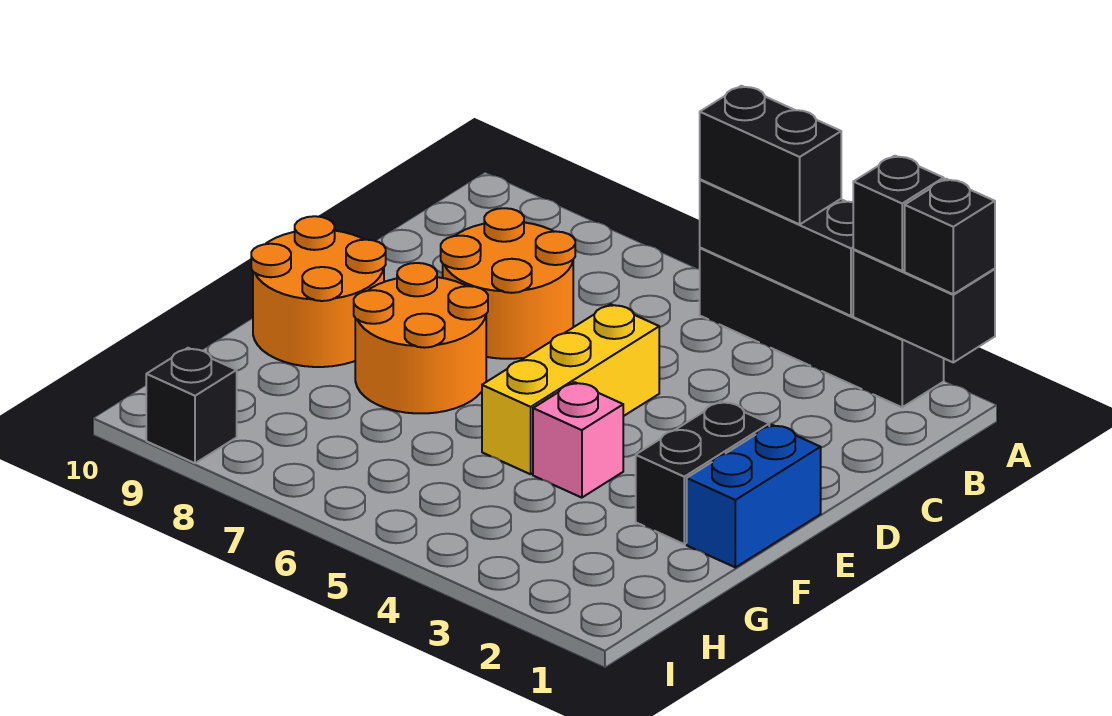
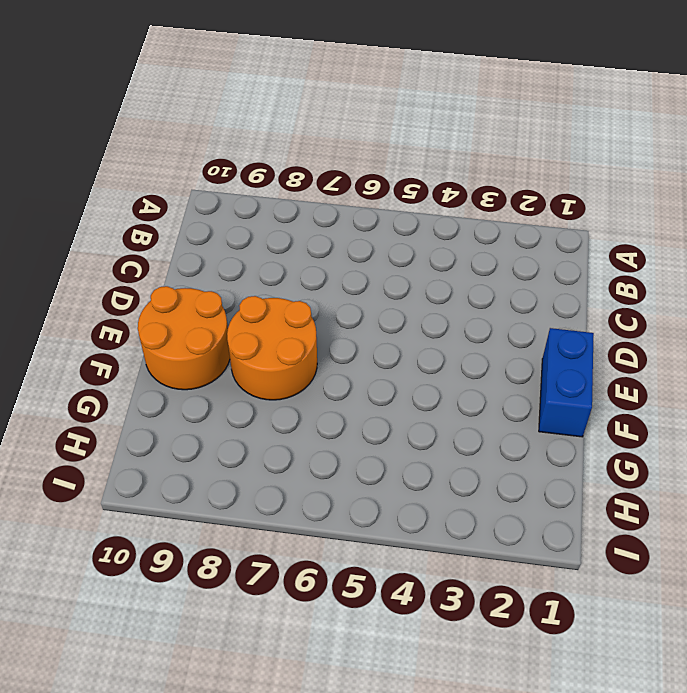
none -> black brick A2:A5 level 1
none -> orange round brick C7:D8 level 1
none -> yellow brick D5:F5 level 1

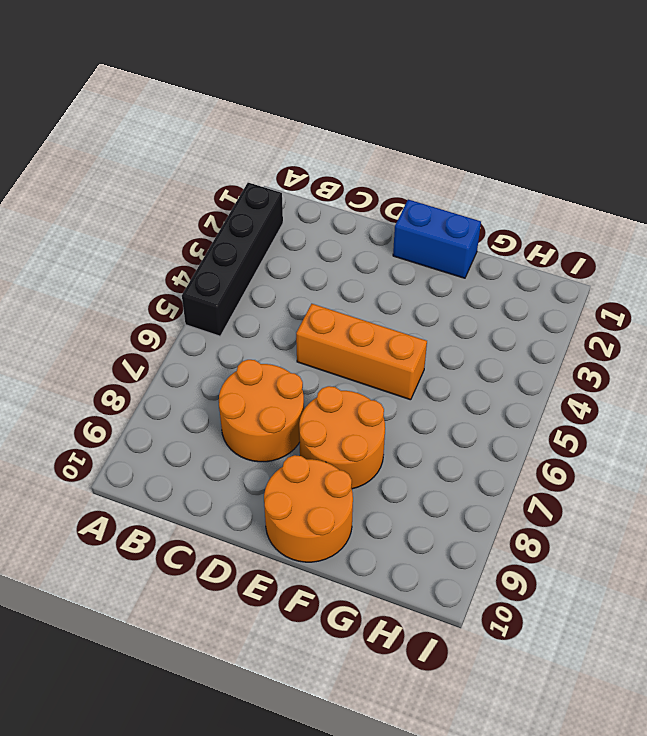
orange brick D5:F5 level 1 -> yellow brick D5:F5 level 1
none -> black brick E2:F2 level 1
none -> pink brick F4 level 1
none -> black brick I9 level 1

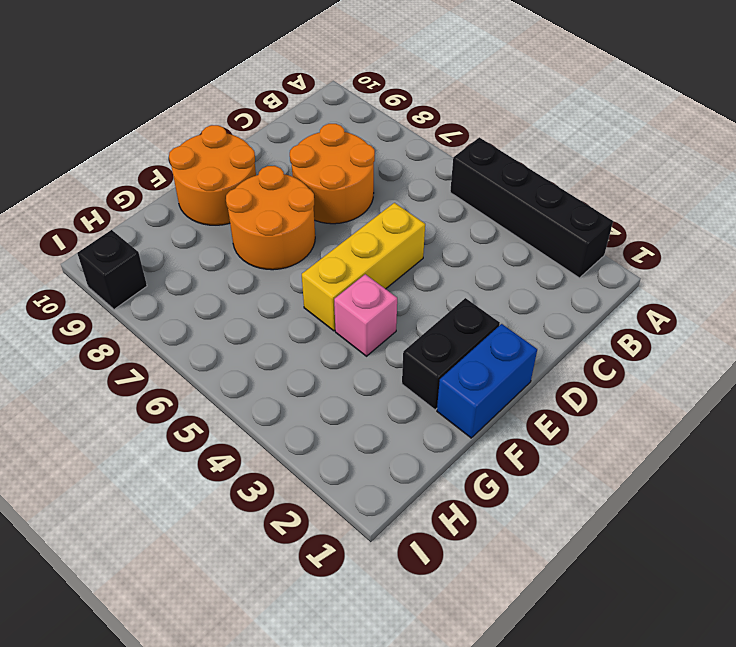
none -> black brick A1:A2 level 2
none -> black brick A3:A5 level 2
none -> black brick A1 level 3

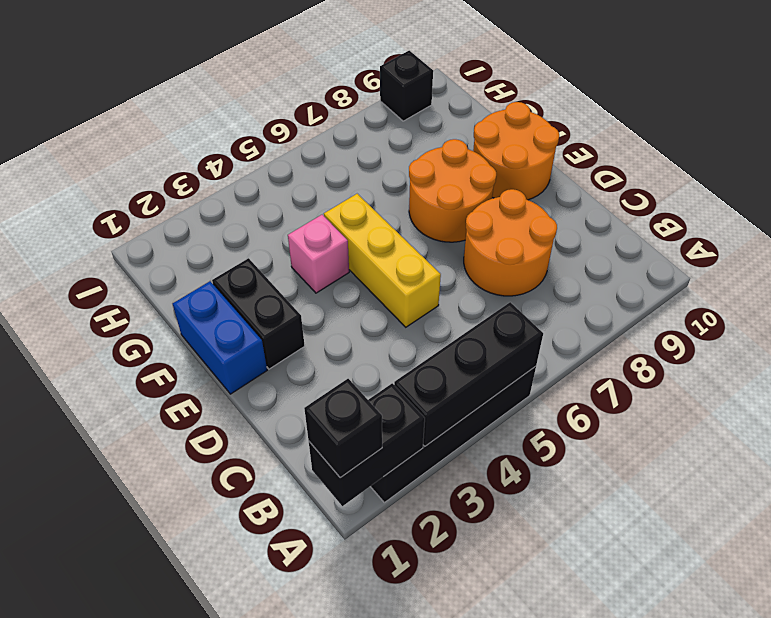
none -> black brick A2 level 3
none -> black brick A4:A5 level 3

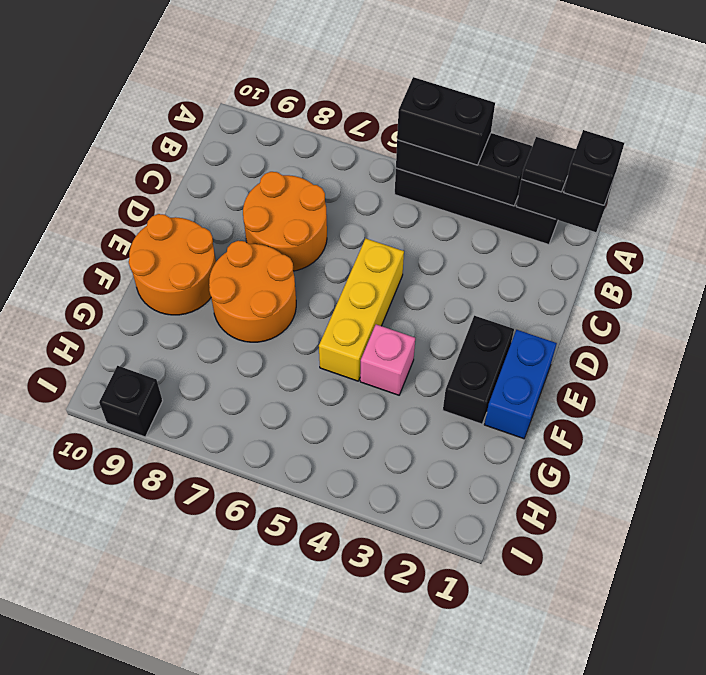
black tile A2 level 3 -> black brick A2 level 3

